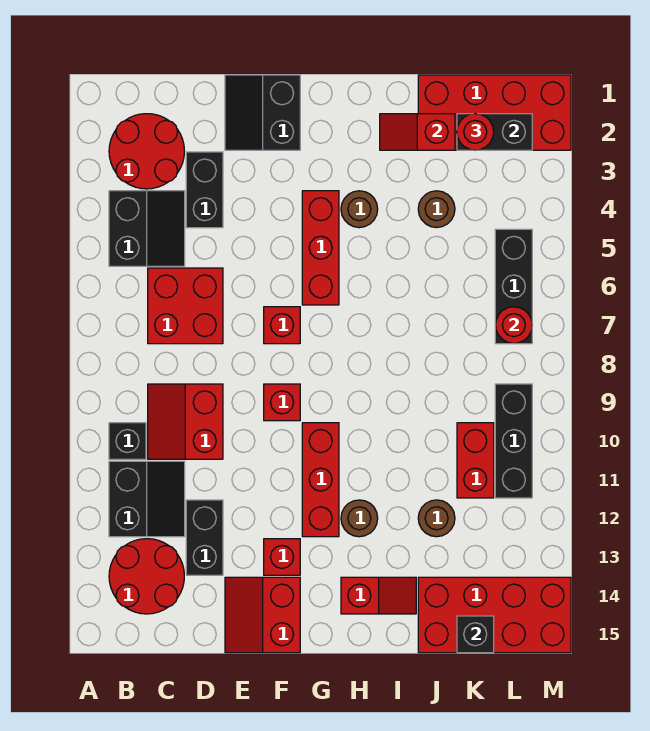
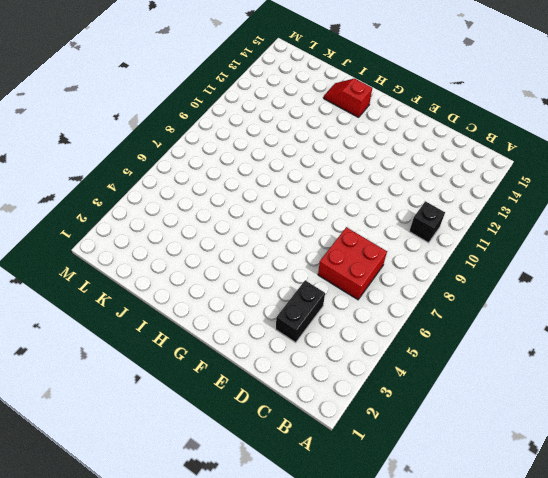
none -> red round brick B2:C3 level 1
none -> black slope B4:C5 level 1 top B
none -> black slope B11:C12 level 1 top B
none -> red round brick B13:C14 level 1

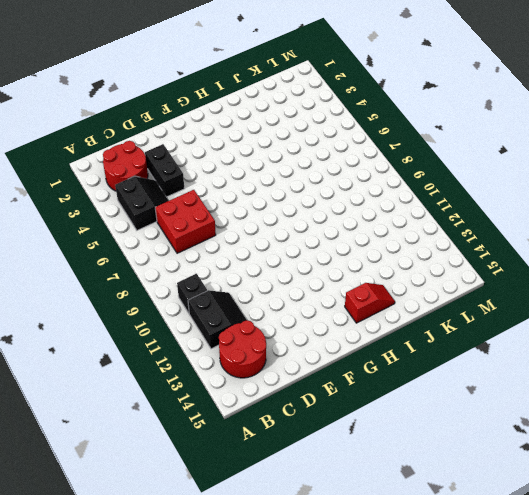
none -> red slope C9:D10 level 1 top D
none -> black brick D12:D13 level 1
none -> black slope E1:F2 level 1 top F
none -> red slope E14:F15 level 1 top F

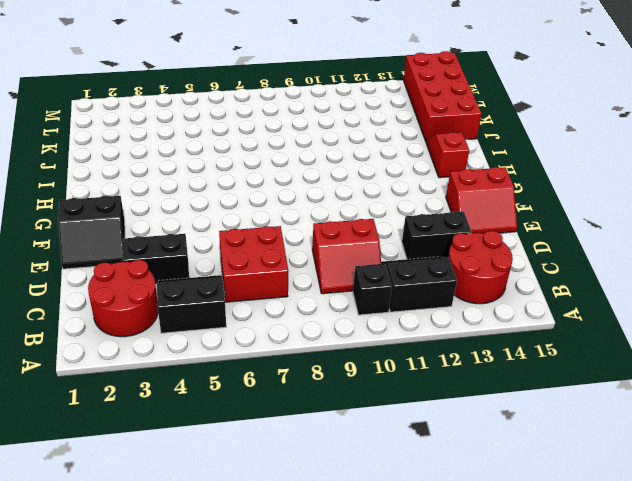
none -> red brick F7 level 1
none -> red brick F9 level 1
none -> red brick F13 level 1
none -> red brick G4:G6 level 1

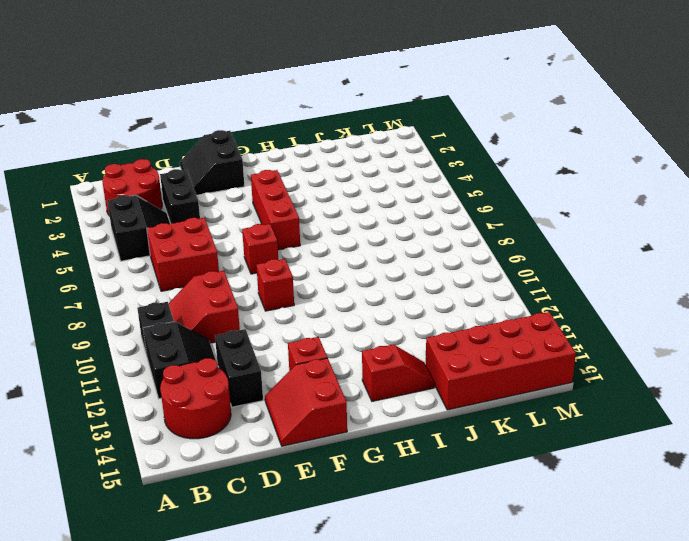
none -> red brick G10:G12 level 1
none -> brown round brick H4 level 1
none -> brown round brick H12 level 1
none -> red brick J1:M2 level 1

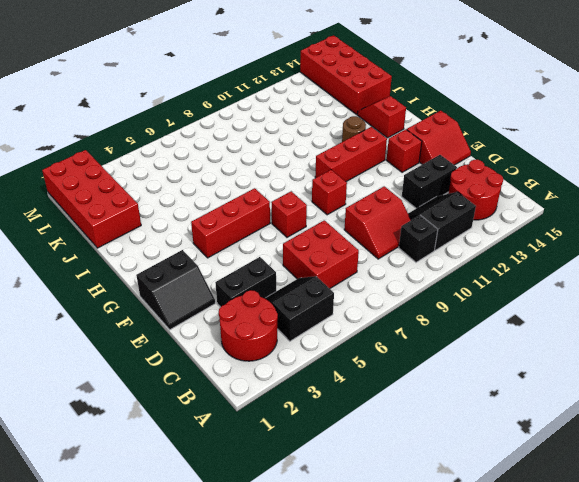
none -> brown round brick H4 level 1
none -> brown round brick J4 level 1
none -> brown round brick J12 level 1
none -> red brick K10:K11 level 1

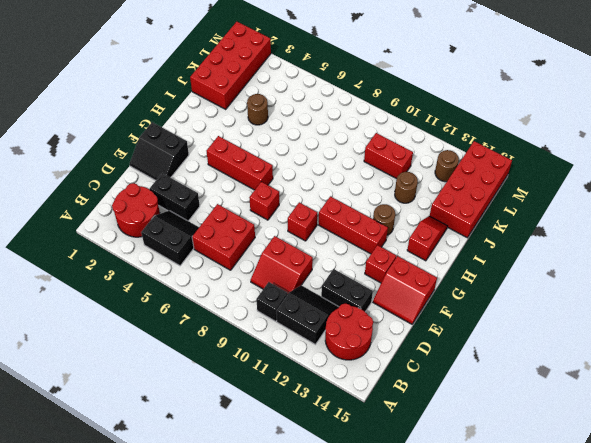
brown round brick L13 level 1 -> brown round brick H4 level 1
none -> black brick L5:L7 level 1
none -> black brick L9:L11 level 1
none -> red slope I2:J2 level 2 top J
none -> black brick K2:L2 level 2

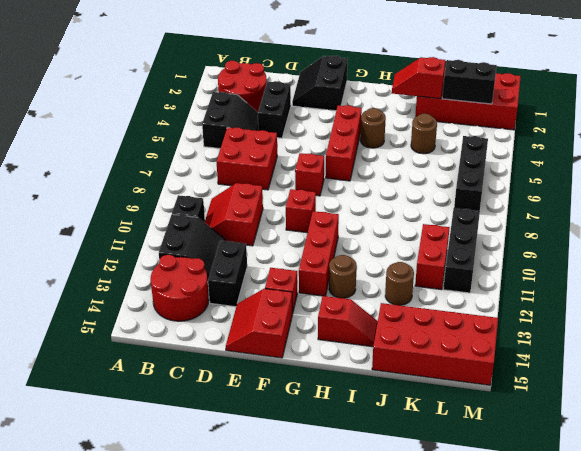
none -> black brick K15 level 2
none -> red round brick L7 level 2
none -> red round brick K2 level 3

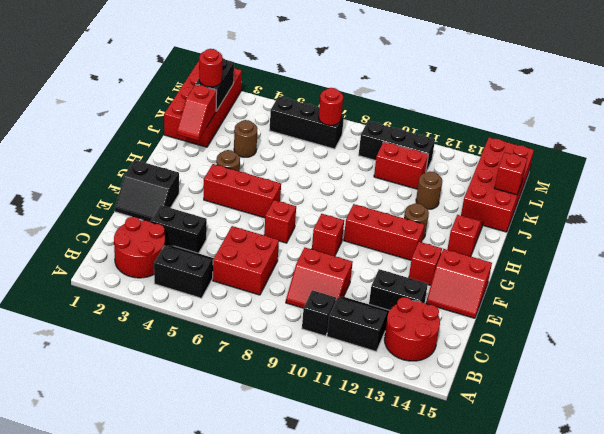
red brick K15 level 2 -> black brick K15 level 2

